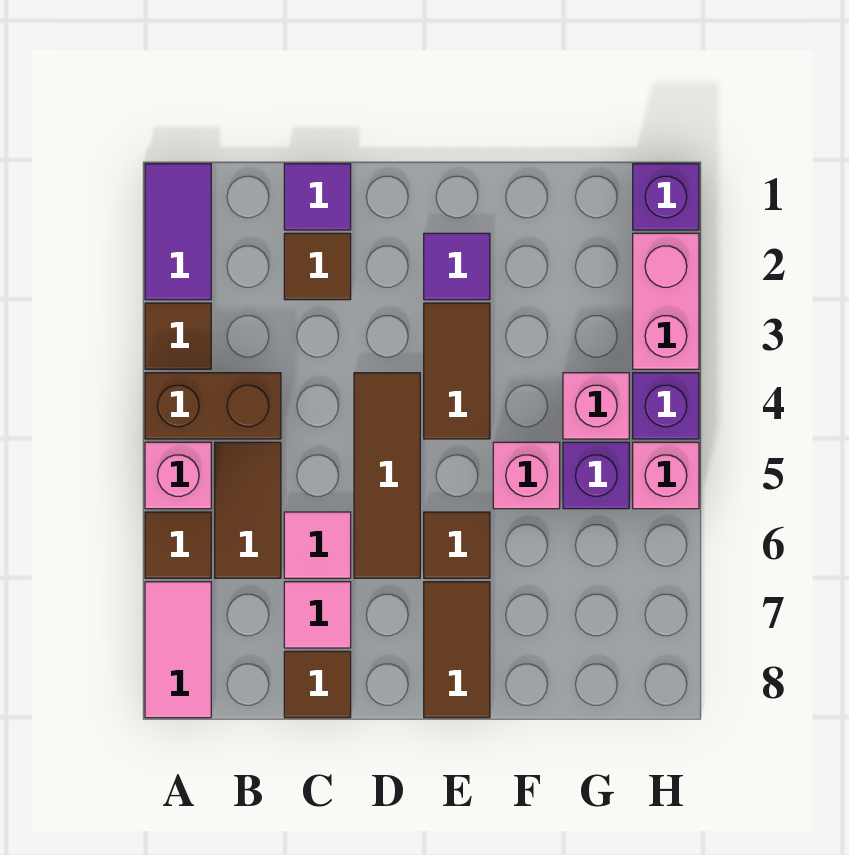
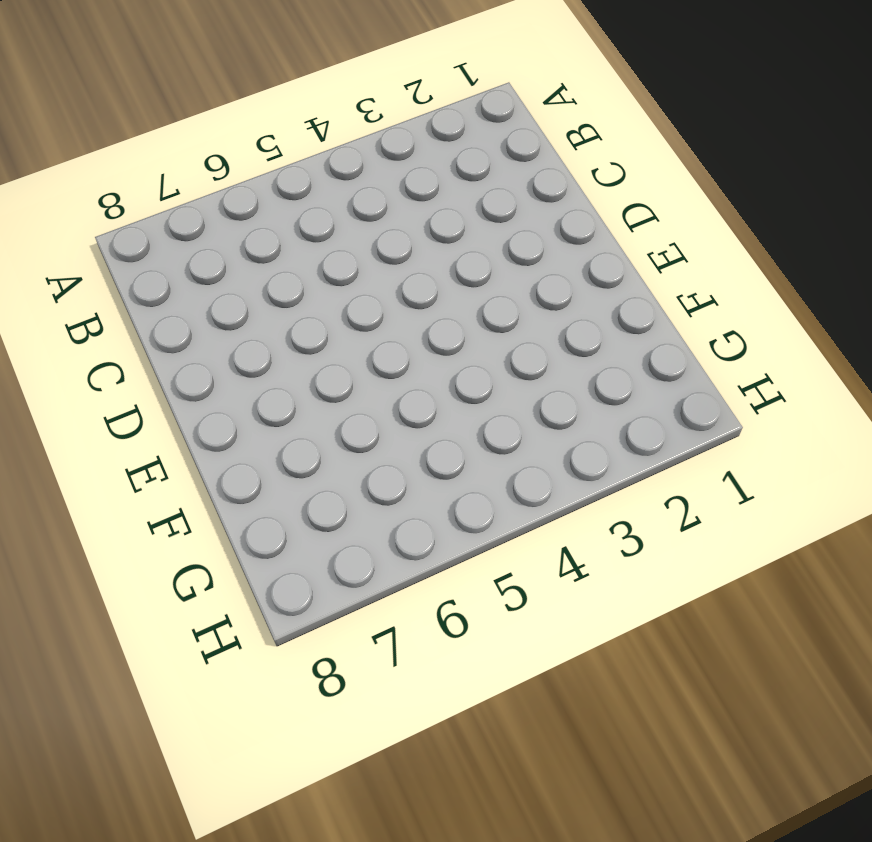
none -> purple tile A1:A2 level 1
none -> brown tile A3 level 1
none -> brown brick A4:B4 level 1

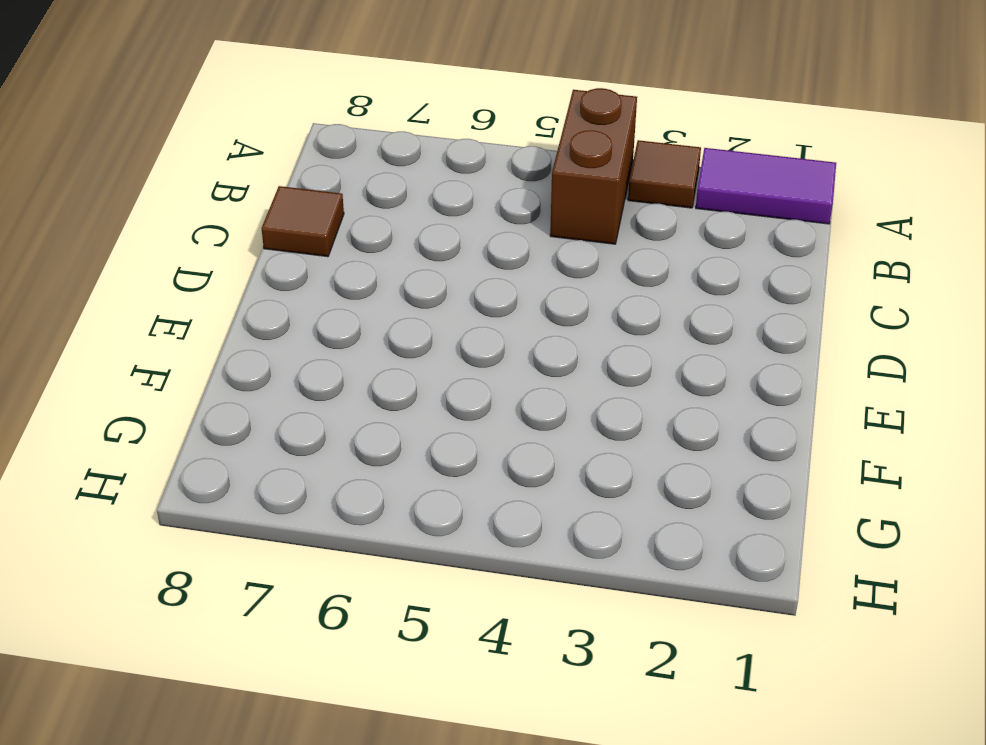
none -> pink brick A5 level 1
none -> brown tile A6 level 1
none -> pink tile A7:A8 level 1

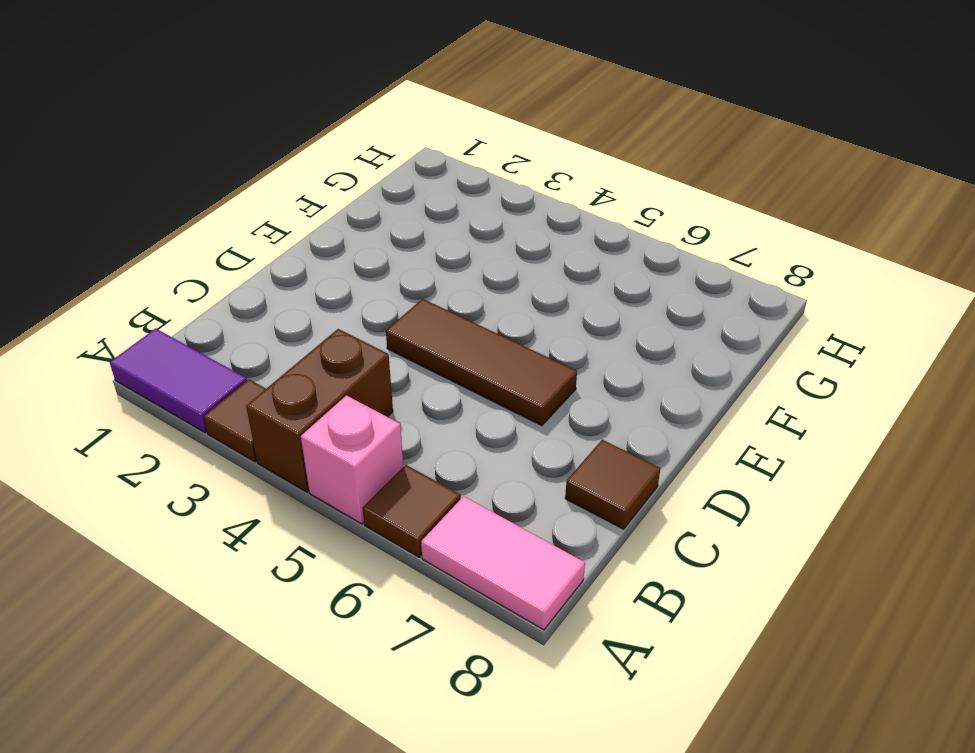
none -> brown tile B5:B6 level 1
none -> purple tile C1 level 1
none -> brown tile C2 level 1

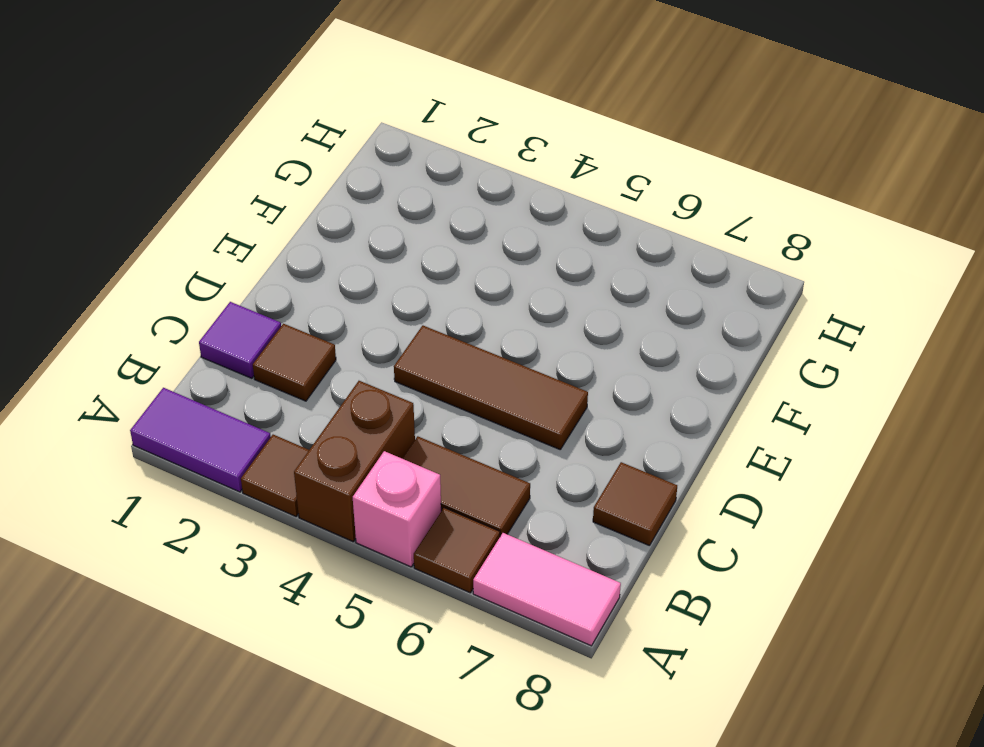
none -> pink tile C6 level 1
none -> pink tile C7 level 1
none -> purple tile E2 level 1

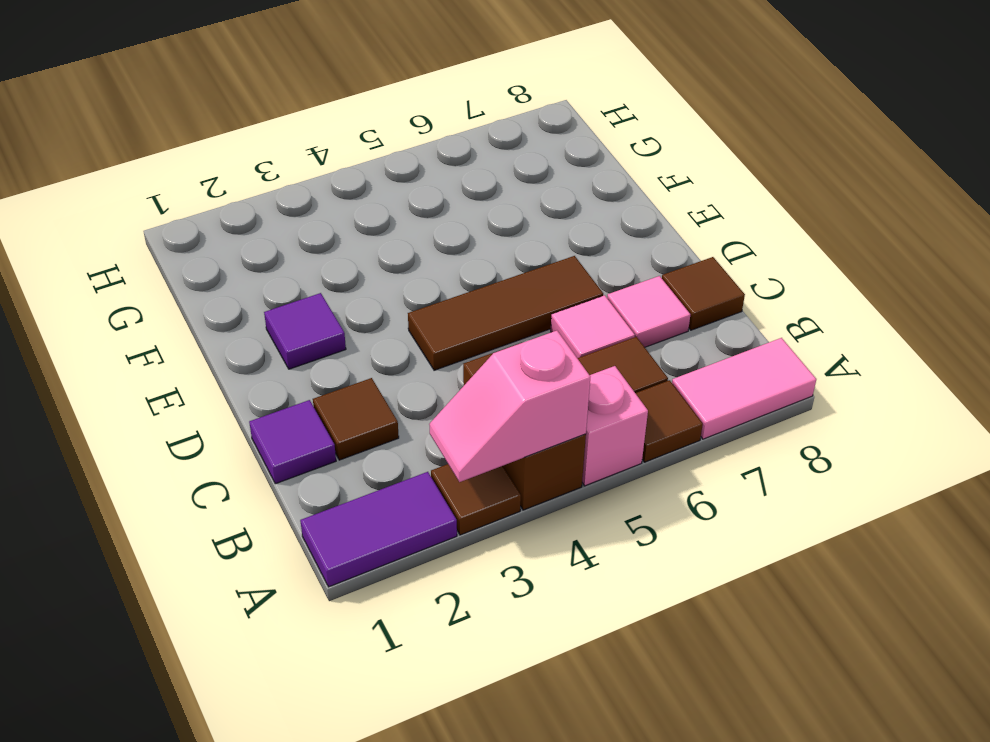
pink slope A3:A4 level 2 top 4 -> none
none -> brown tile E3:E4 level 1
none -> brown tile E6 level 1
none -> brown tile E7:E8 level 1

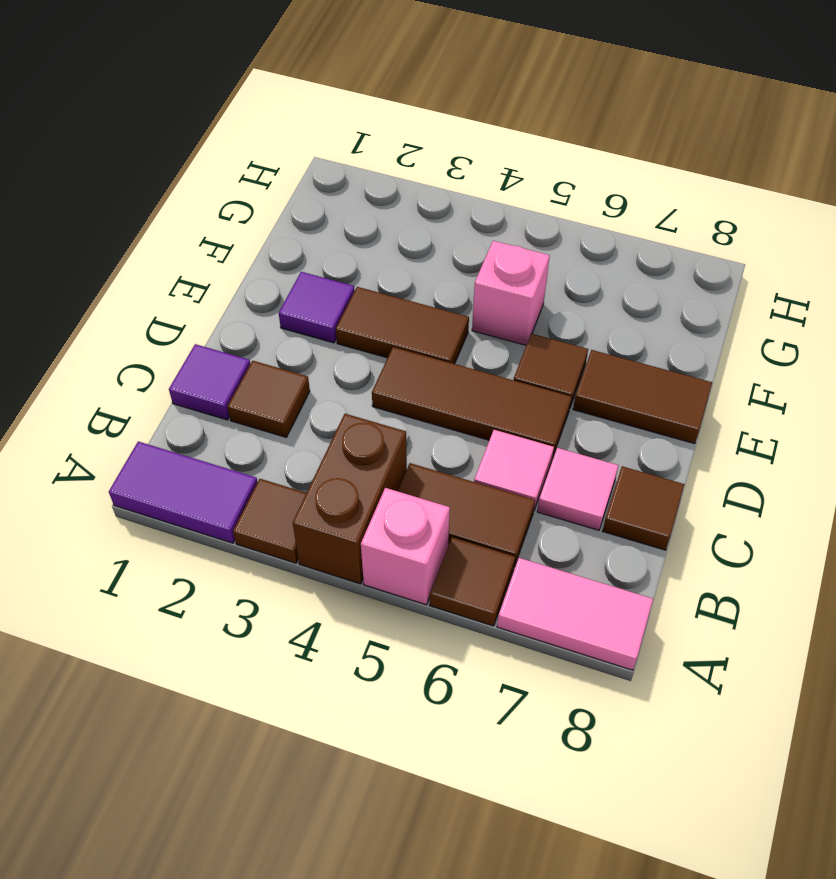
none -> pink brick G4 level 1
none -> purple brick G5 level 1
none -> purple brick H1 level 1

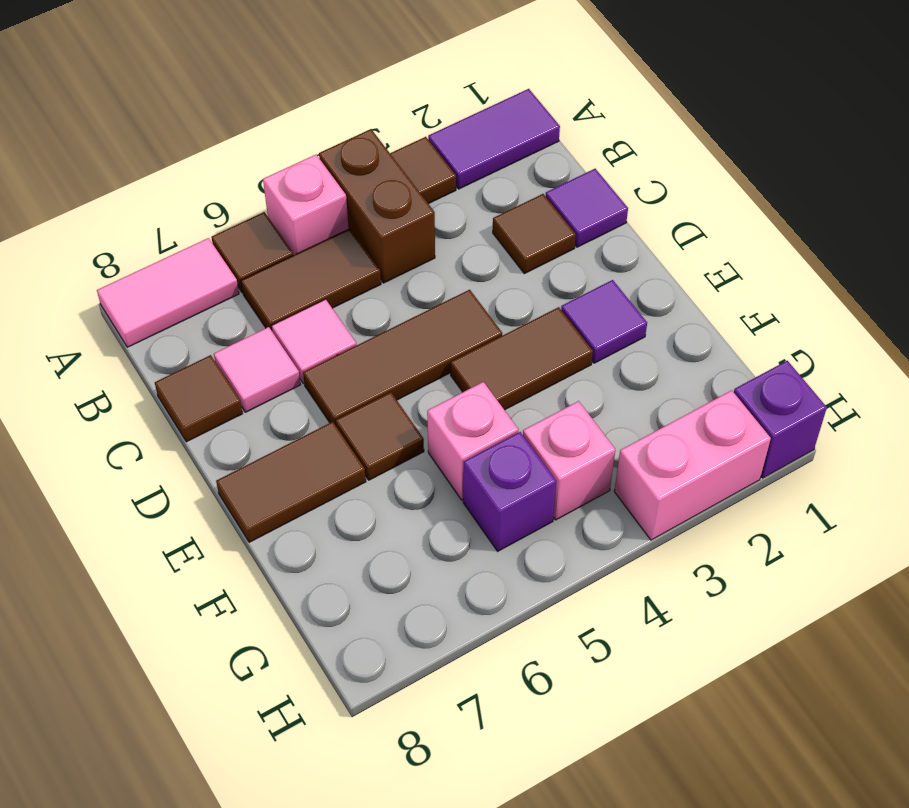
none -> purple brick H4 level 1
none -> pink brick H5 level 1

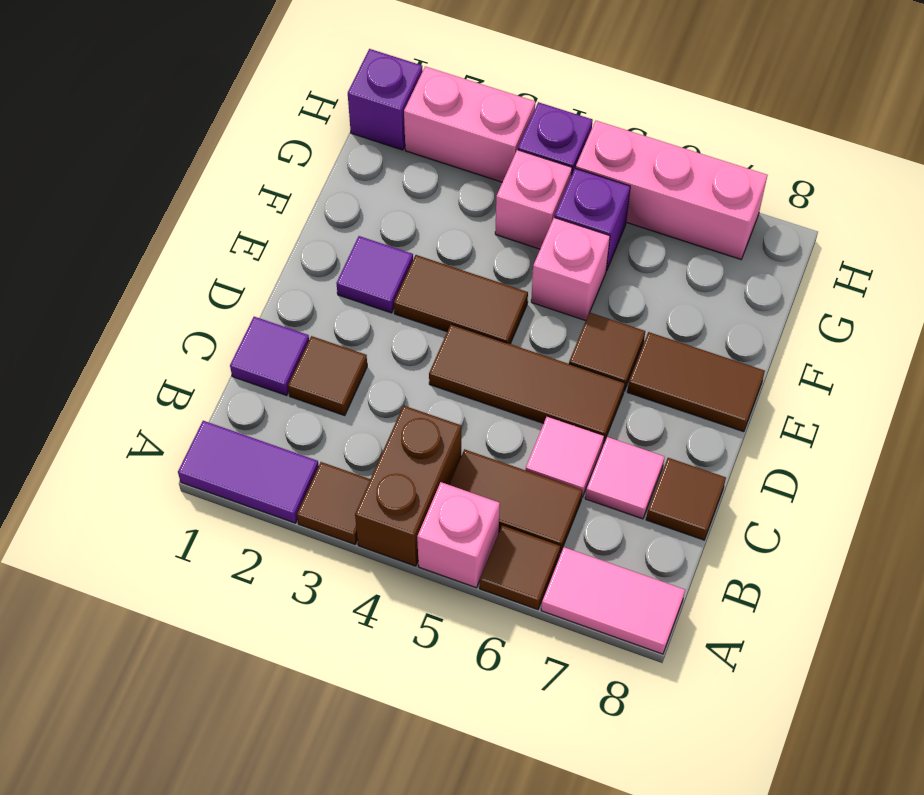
pink brick H5:H7 level 1 -> pink brick H5 level 1

